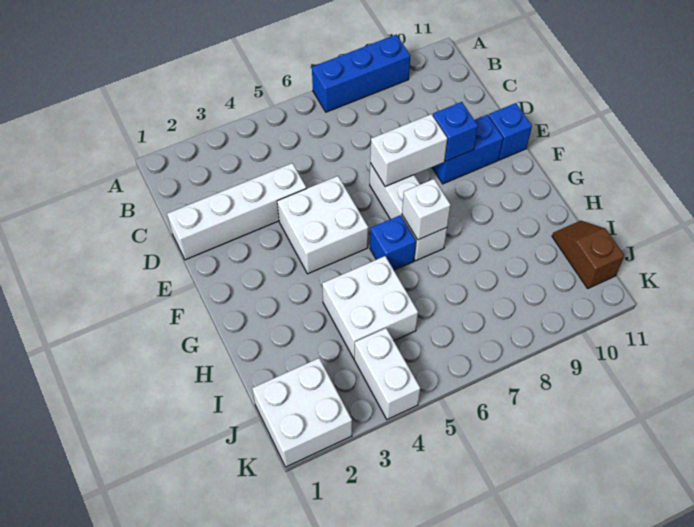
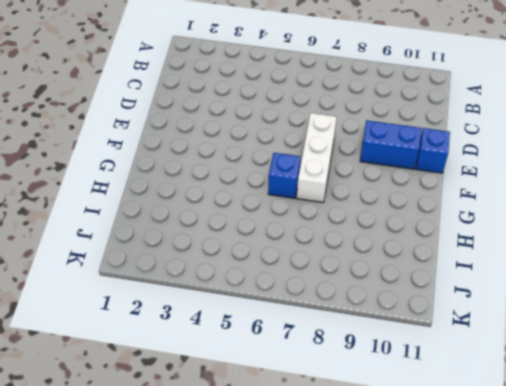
none -> blue brick A7:A9 level 1
none -> white brick D1:D4 level 1
none -> white brick E4:F5 level 1

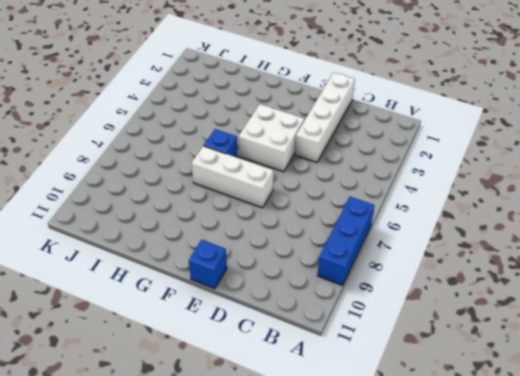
none -> blue brick E9:E10 level 1
none -> white brick H4:I5 level 1
none -> brown slope I11:J11 level 1 top J

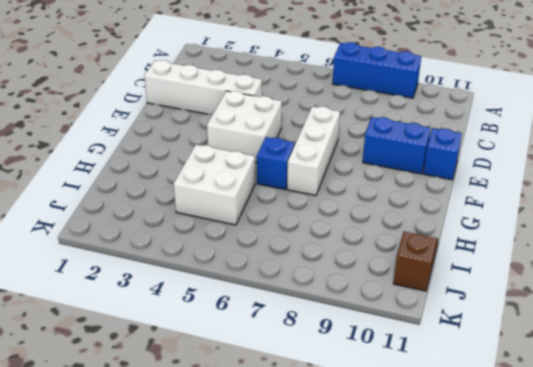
none -> white brick J1:K2 level 1
none -> white brick J4:K4 level 1
none -> white brick E7:E8 level 2

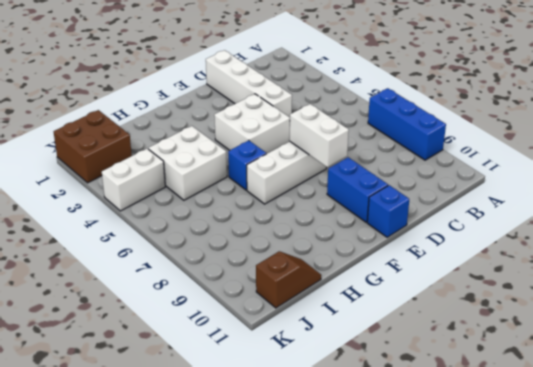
brown brick J1:K2 level 1 -> white brick J1:K2 level 1
none -> blue brick E9 level 2
none -> white brick G7 level 2

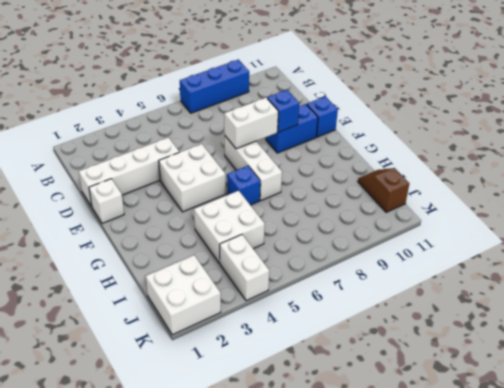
white brick E1 level 1 -> white brick G7 level 2

